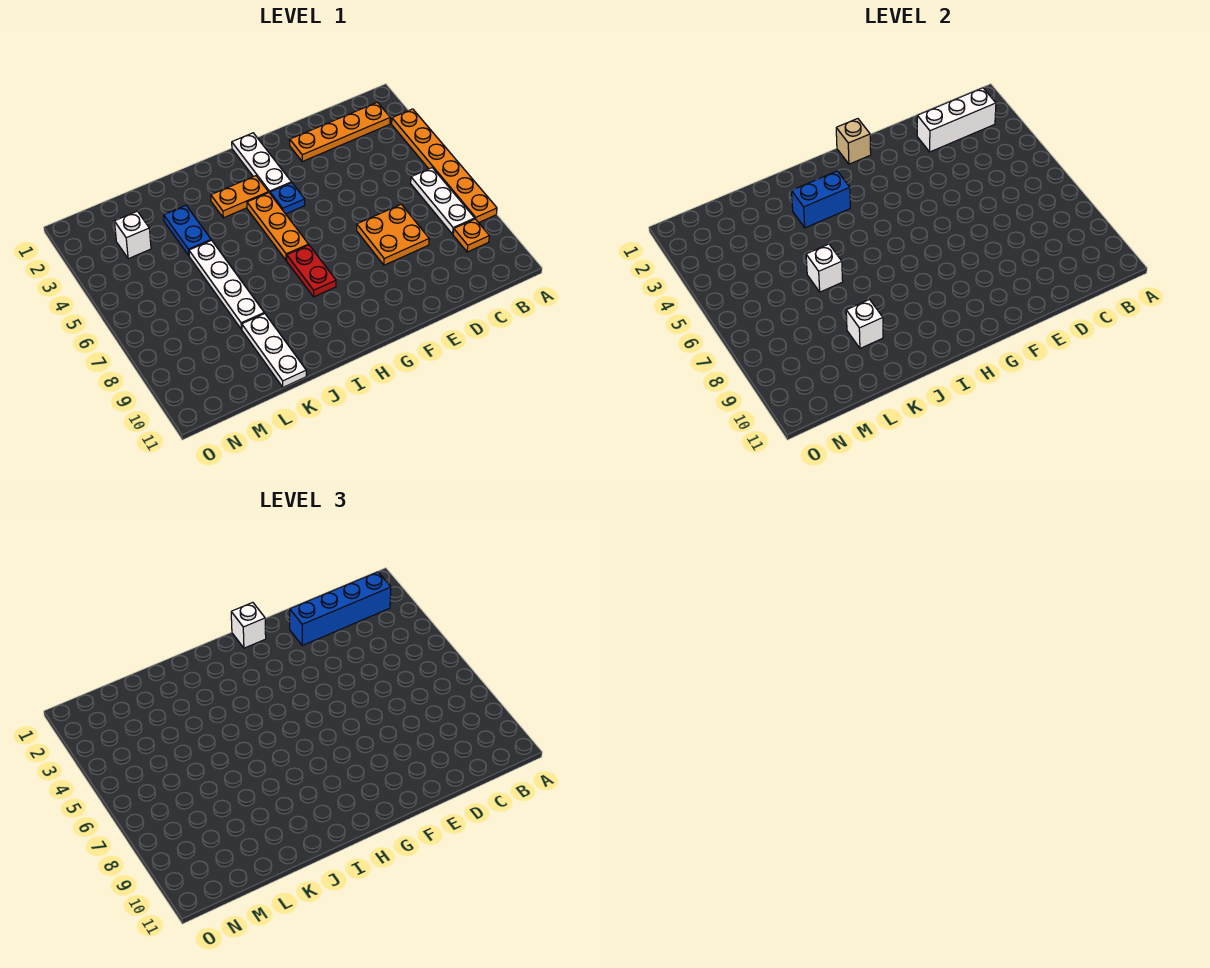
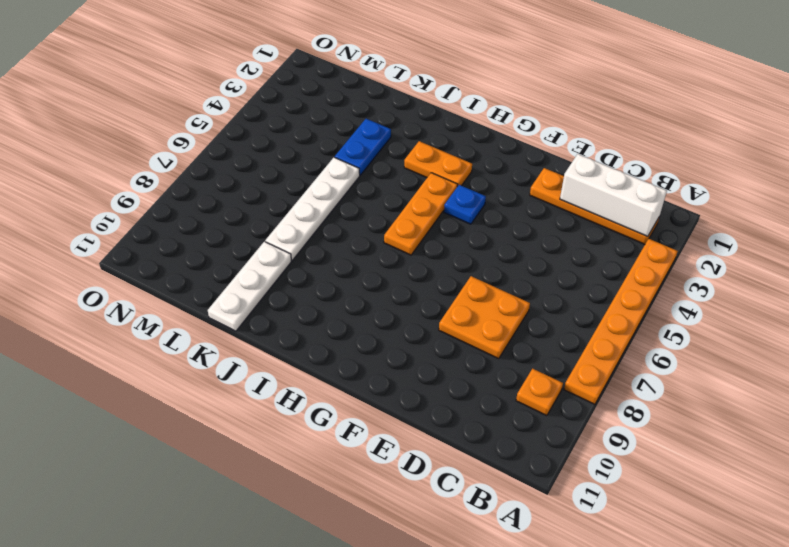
none -> white plate B6:B8 level 1
none -> white plate G1:G3 level 1
none -> red plate H7:H8 level 1

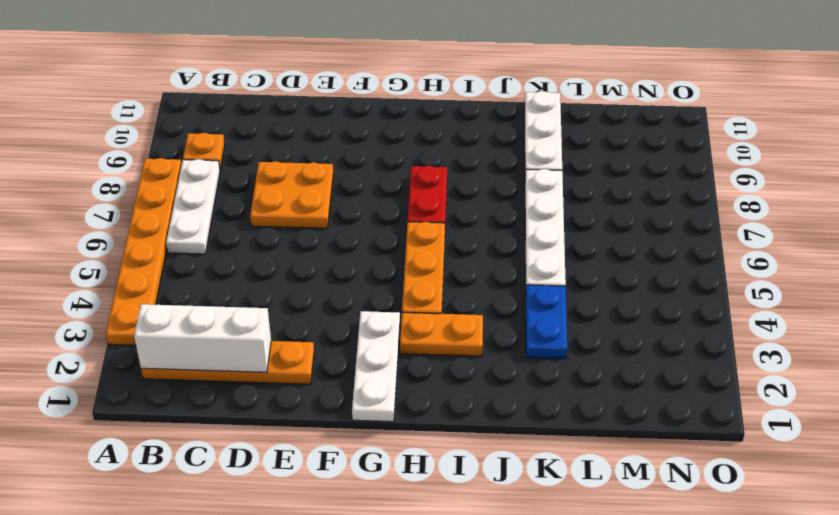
none -> blue plate G4 level 1
none -> white brick M3 level 1
none -> tan brick G1 level 2

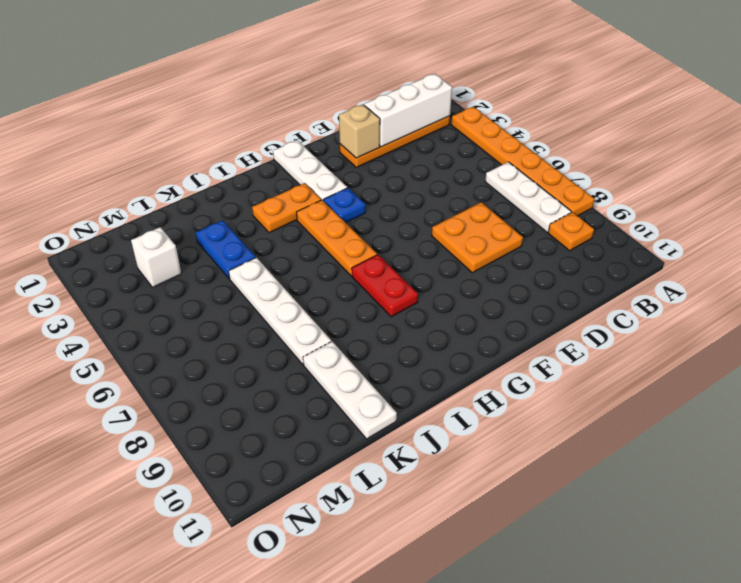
tan brick E2 level 2 -> tan brick G1 level 2
none -> blue brick I3:J3 level 2
none -> white brick K6 level 2
none -> white brick K9 level 2

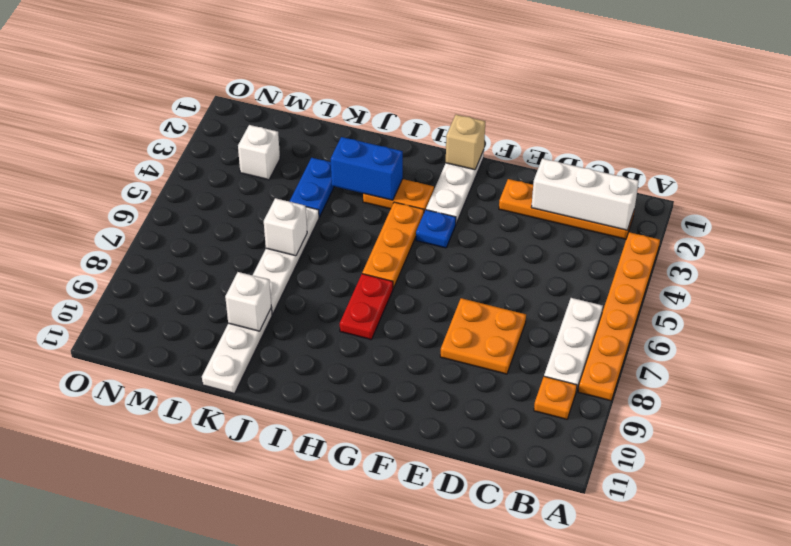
none -> blue brick B2:E2 level 3
none -> white brick G1 level 3

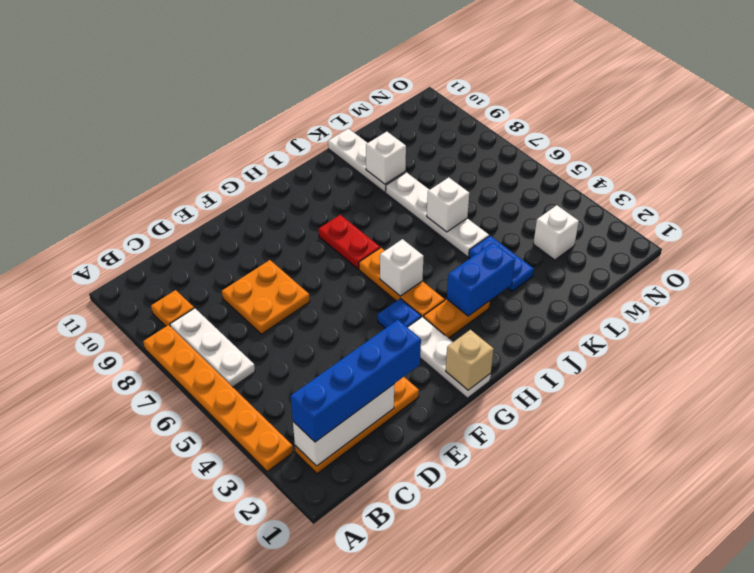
white brick H5 level 2 -> white brick G1 level 3

